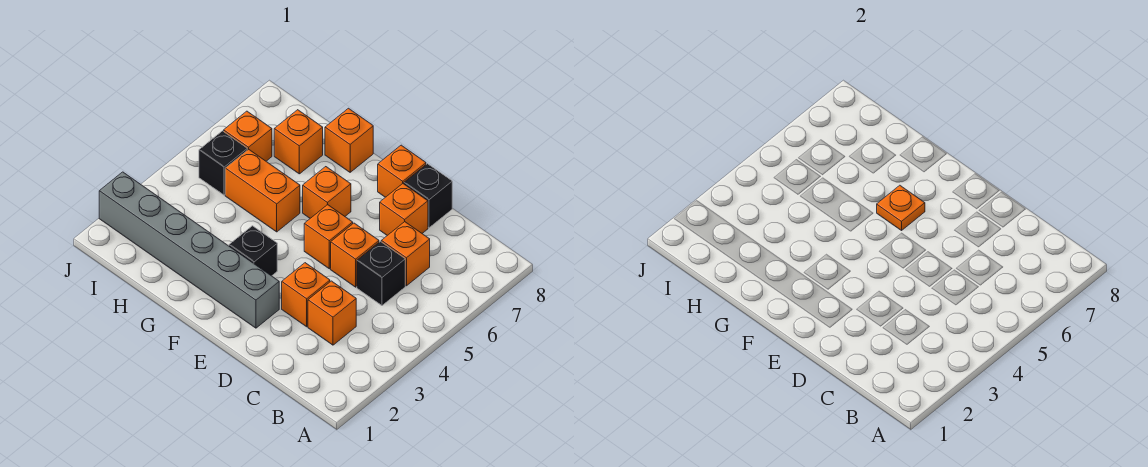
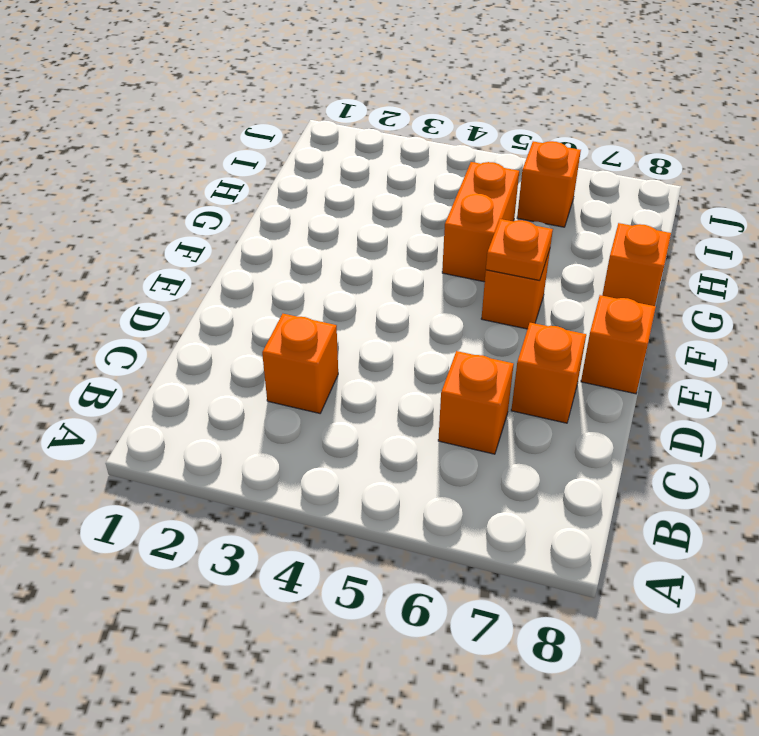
none -> black brick C5 level 1
none -> orange brick D3 level 1
none -> orange brick D5 level 1

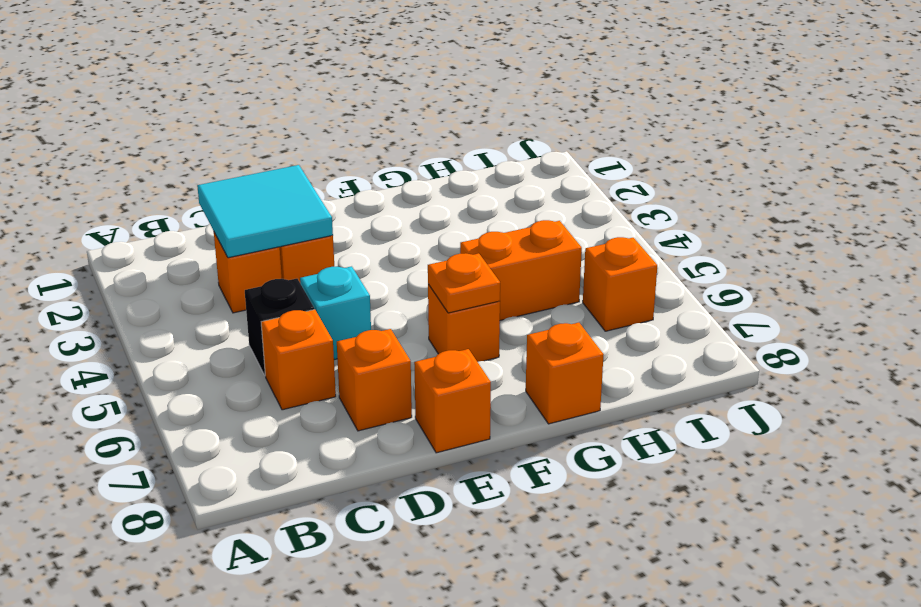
cyan tile C2:D3 level 2 -> none
cyan brick D5 level 1 -> orange brick D5 level 1
none -> black brick D8 level 1
none -> grey brick E2:J2 level 1
none -> orange brick E5 level 1

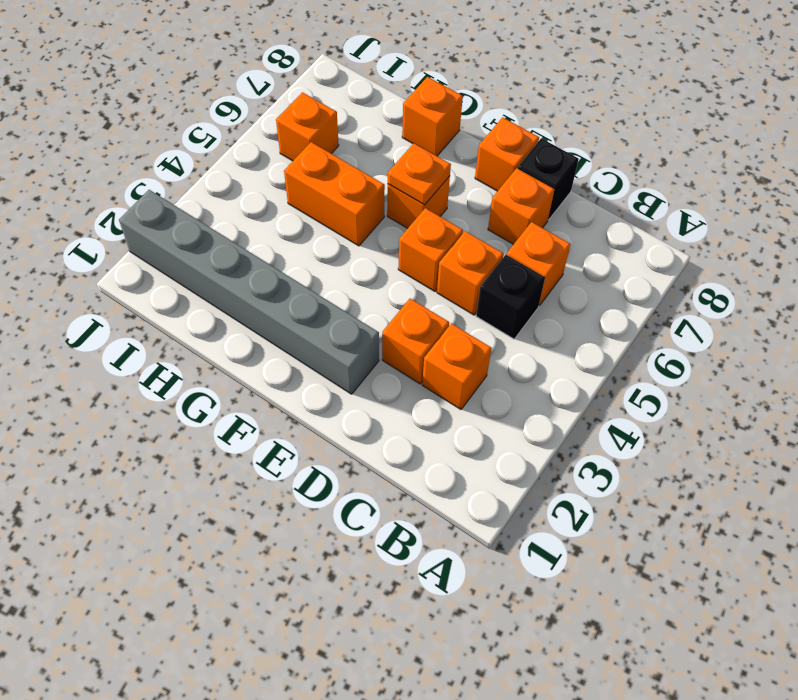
none -> black brick F3 level 1
none -> orange brick H7 level 1
none -> black brick I5 level 1

